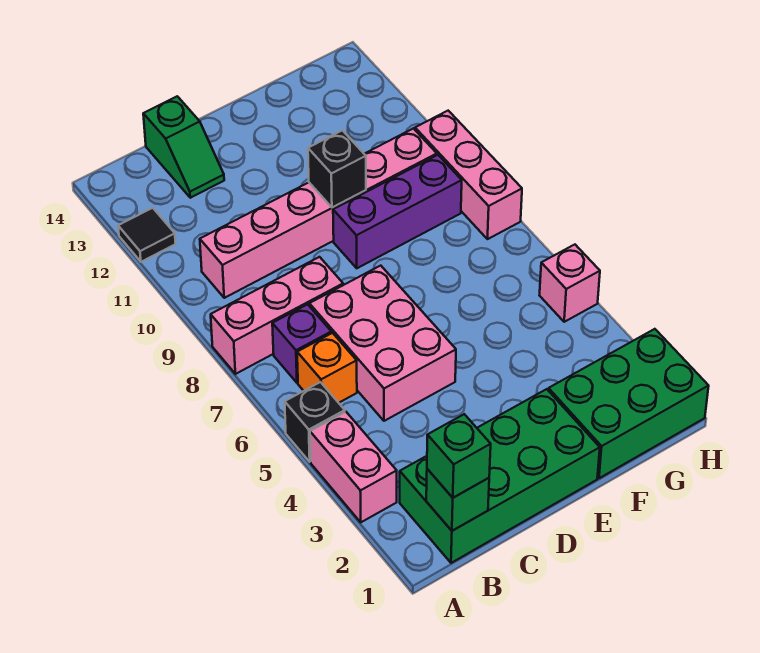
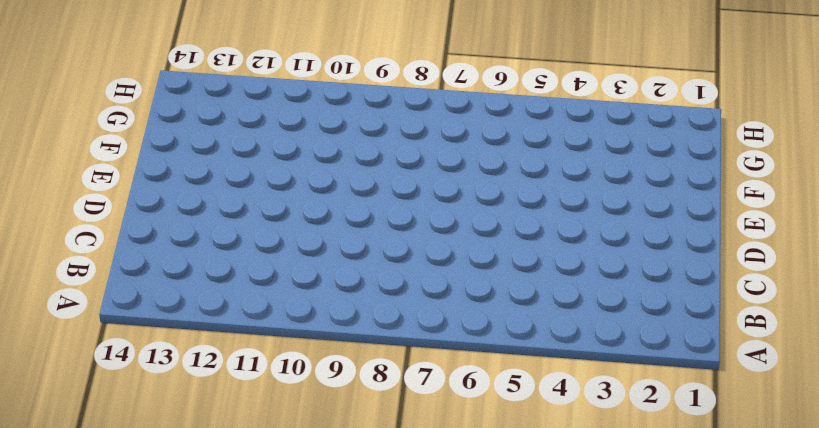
none -> pink brick A3:A4 level 1
none -> black brick A5 level 1
none -> pink brick A8:C8 level 1

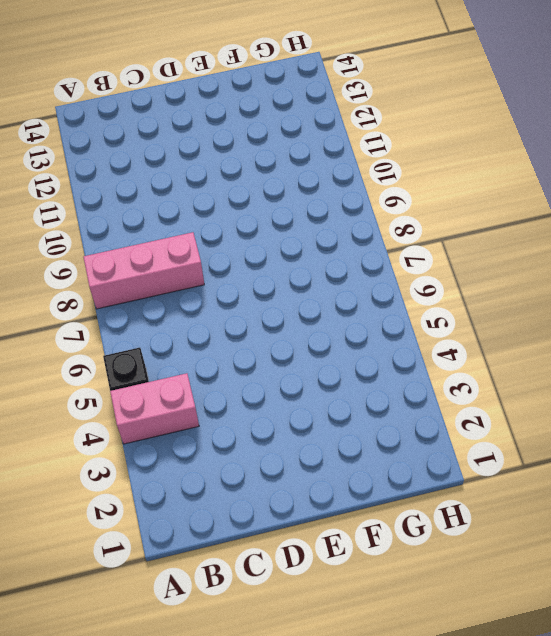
pink brick A4:B4 level 1 -> pink brick A3:A4 level 1
none -> black tile A12 level 1
none -> green brick B1:E2 level 1
none -> orange brick B6 level 1

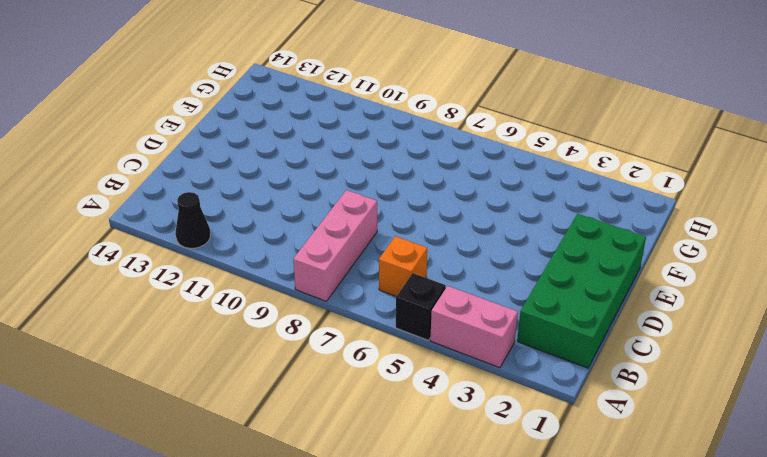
black cone A12 level 1 -> black tile A12 level 1
none -> purple brick B7 level 1
none -> pink brick B10:G10 level 1
none -> pink brick C5:D7 level 1

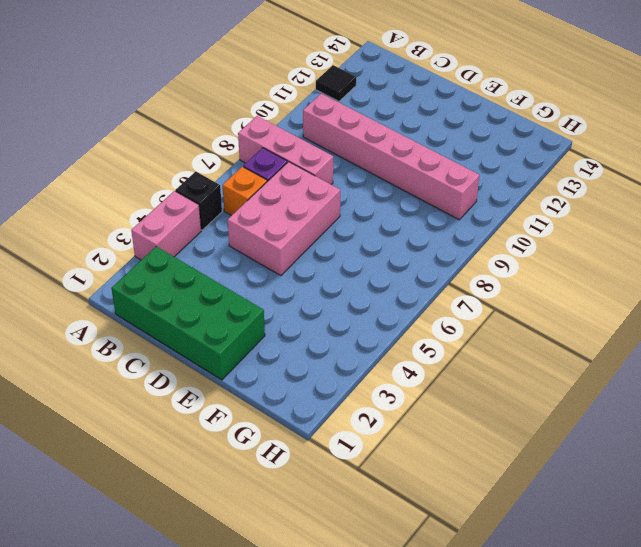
none -> green slope C13:C14 level 1 top 14
none -> purple brick E9:G9 level 1
none -> green brick F1:H2 level 1

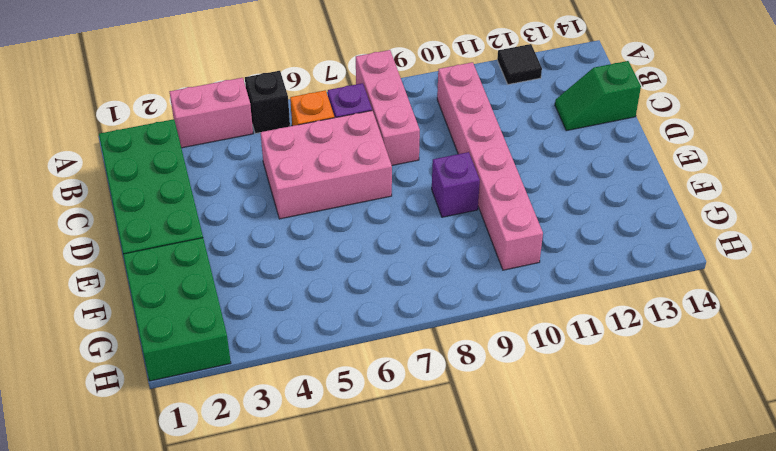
purple brick E9 level 1 -> purple brick E9:G9 level 1
none -> pink brick H5 level 1
none -> pink brick H8:H10 level 1
none -> green brick B1 level 2

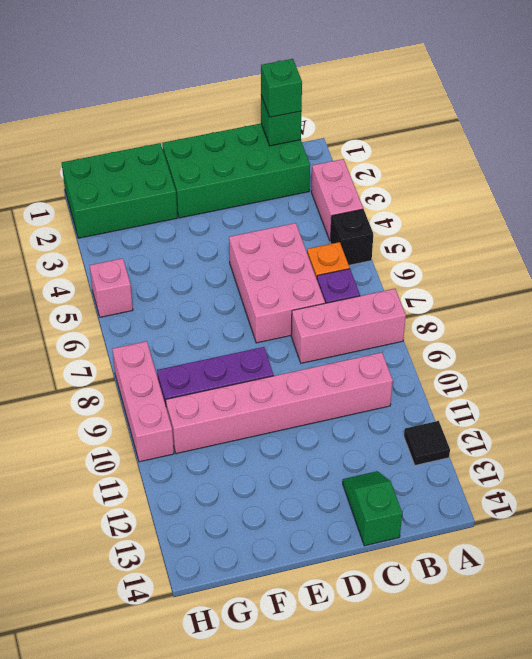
none -> black brick E10 level 2

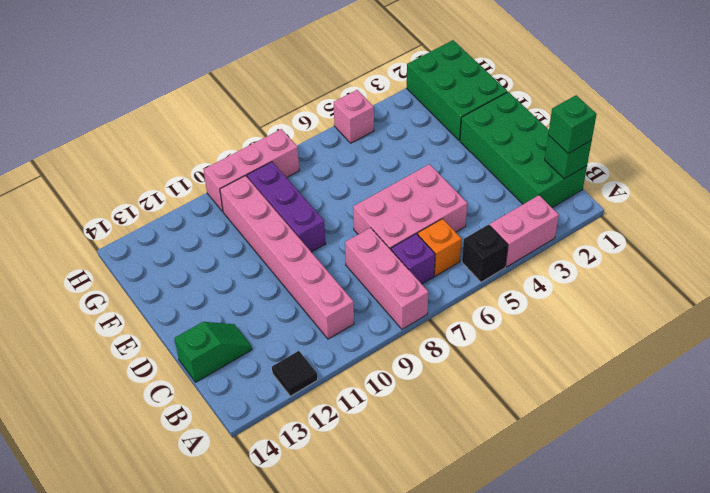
none -> black brick E10 level 2

